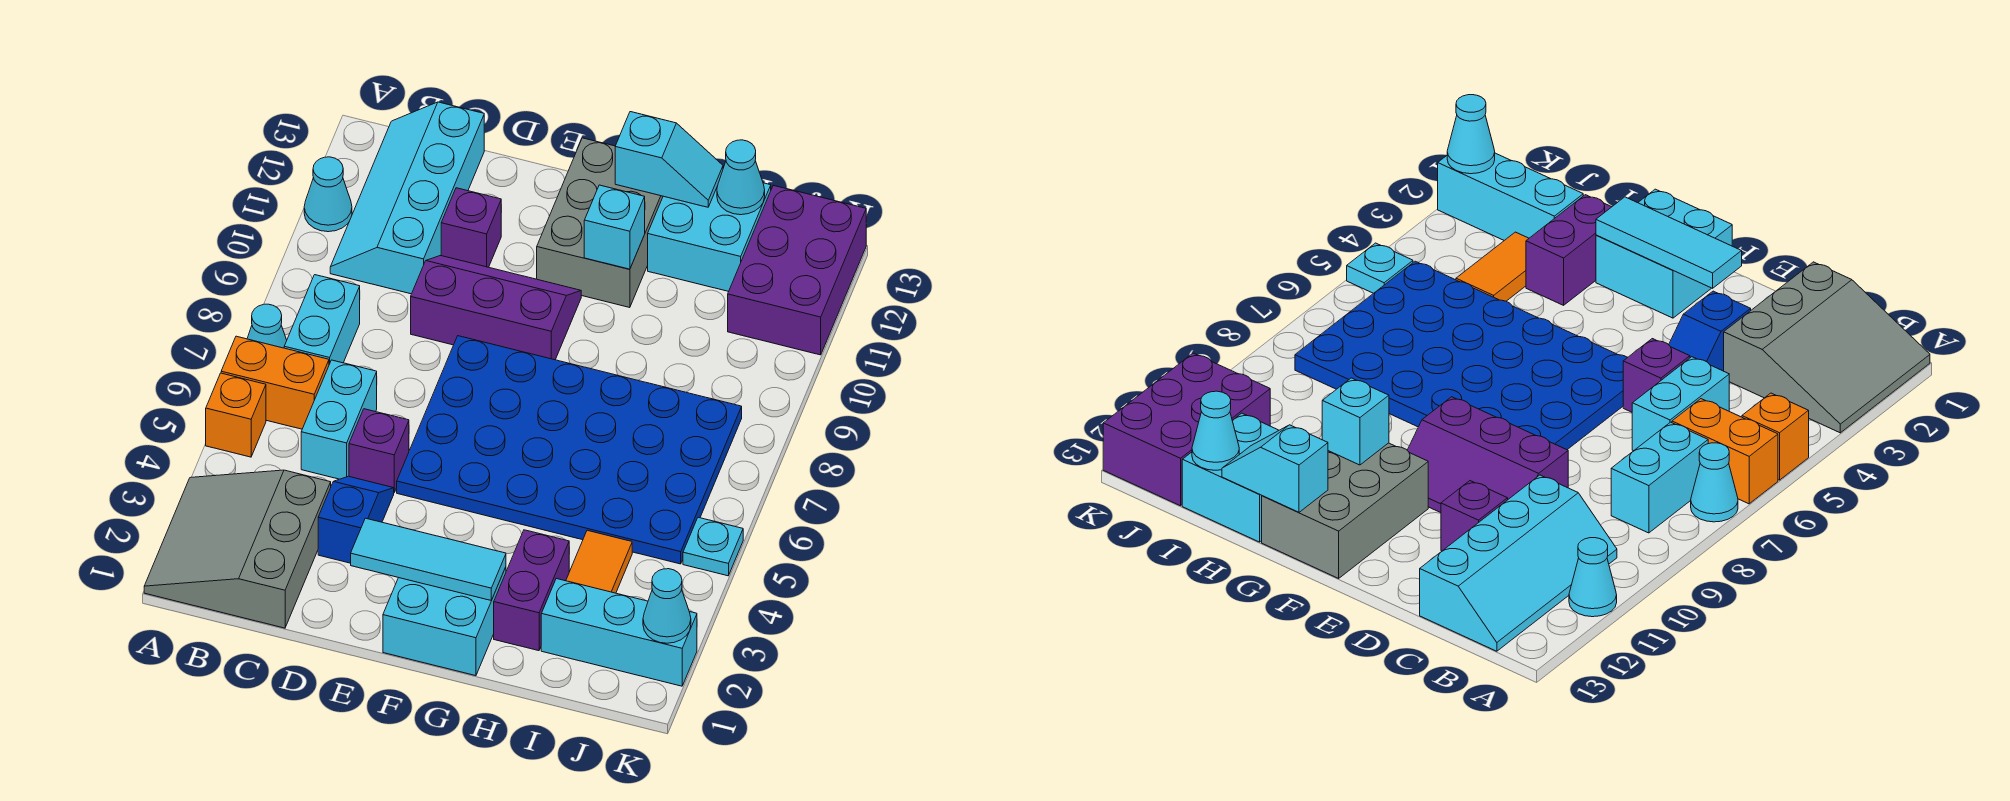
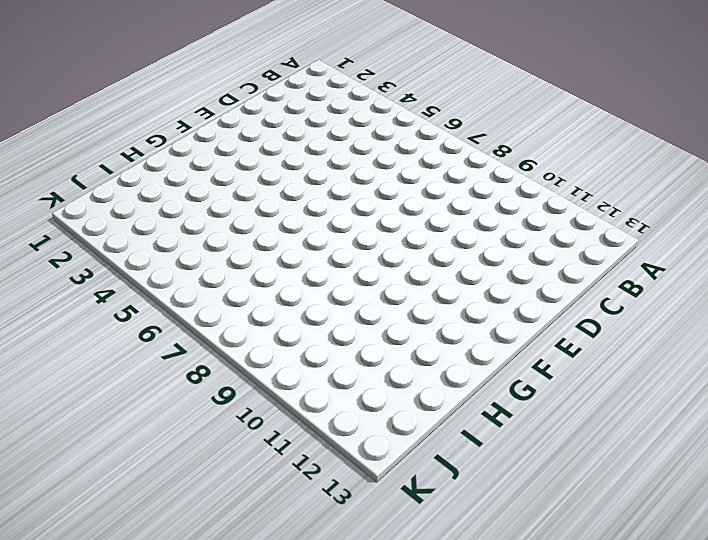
none -> grey slope A1:C3 level 1 top C
none -> orange brick A5 level 1
none -> orange brick A6:B6 level 1

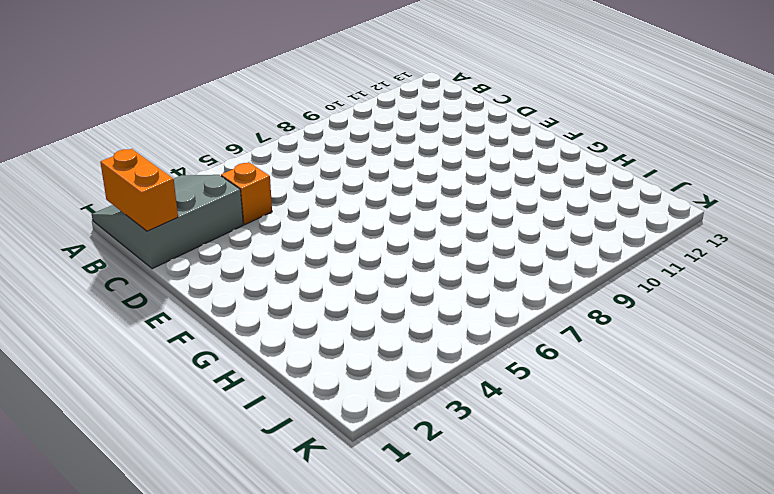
orange brick B1:C1 level 2 -> orange brick A6:B6 level 1
orange brick C4 level 1 -> orange brick A5 level 1
none -> cyan cone A7 level 1
none -> cyan cone A11 level 1
none -> cyan brick B7:B8 level 1

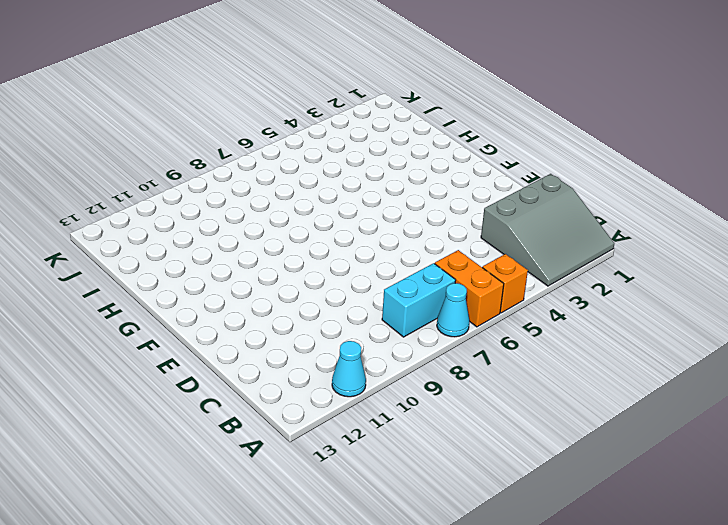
none -> cyan slope B10:C13 level 1 top C
none -> cyan brick C5:C6 level 1
none -> blue slope D3:D4 level 1 top 3

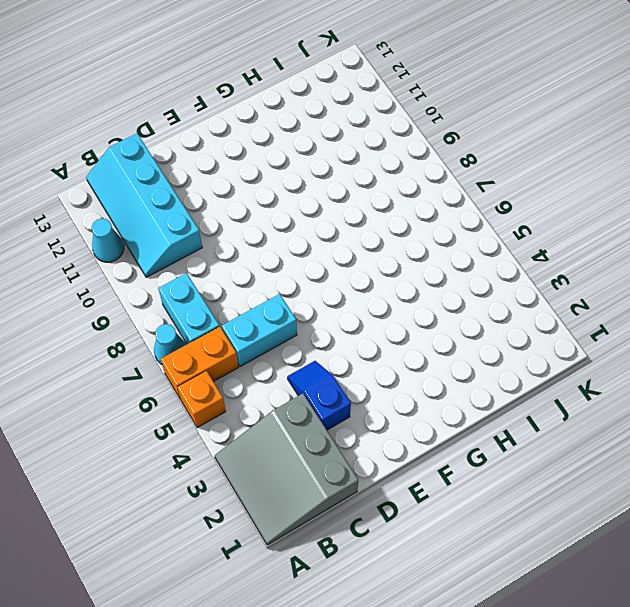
cyan brick C6:D6 level 1 -> cyan brick C5:C6 level 1
none -> purple brick D5 level 1
none -> purple slope D9:F10 level 1 top 9
none -> purple brick D11 level 1

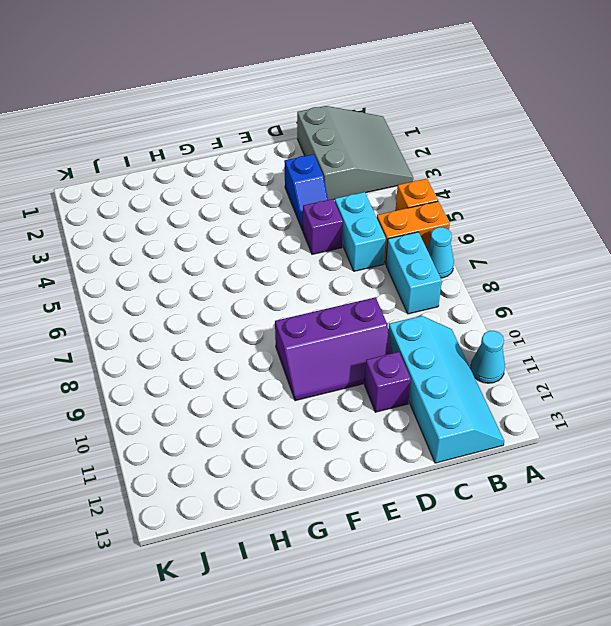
none -> blue plate E5:J8 level 1
none -> cyan brick F1:G2 level 1
none -> grey brick F11:G13 level 1

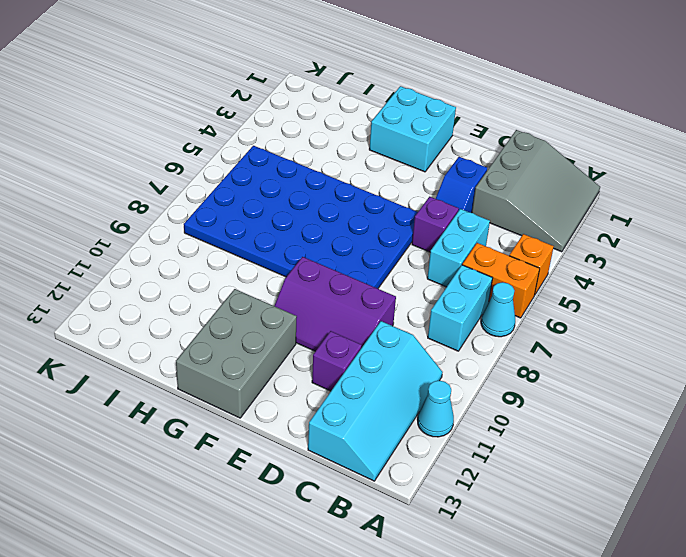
none -> purple brick H2:H3 level 1
none -> cyan brick H12:I13 level 1
none -> cyan brick I2:K2 level 1

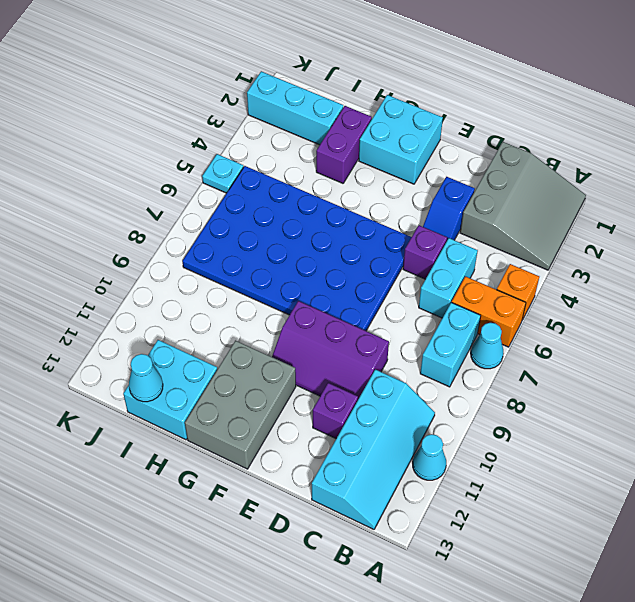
none -> orange tile I3:I4 level 1
none -> purple brick J11:K13 level 1
none -> cyan tile E2:G2 level 2

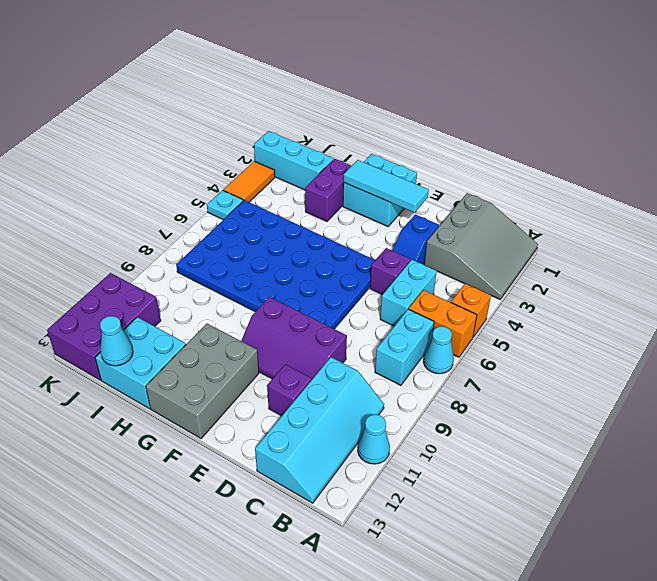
orange tile K3:K4 level 1 -> orange tile I3:I4 level 1
none -> cyan brick G11 level 2
none -> cyan slope G13:H13 level 2 top G
none -> cyan cone K2 level 2

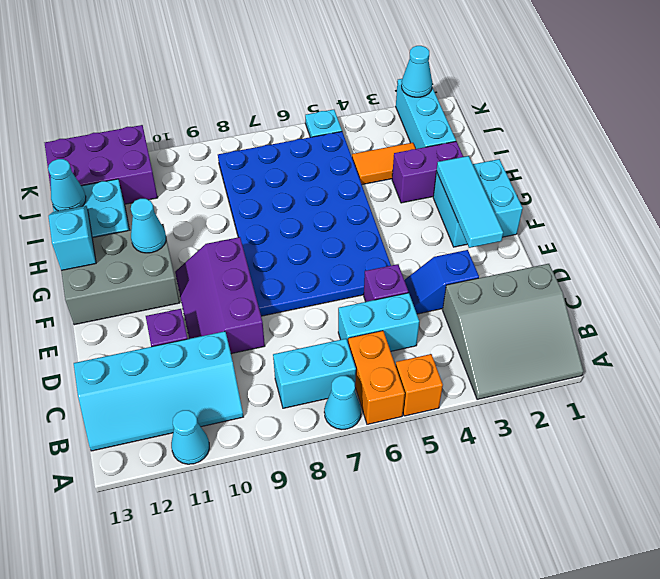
cyan cone G11 level 2 -> cyan brick G11 level 2

